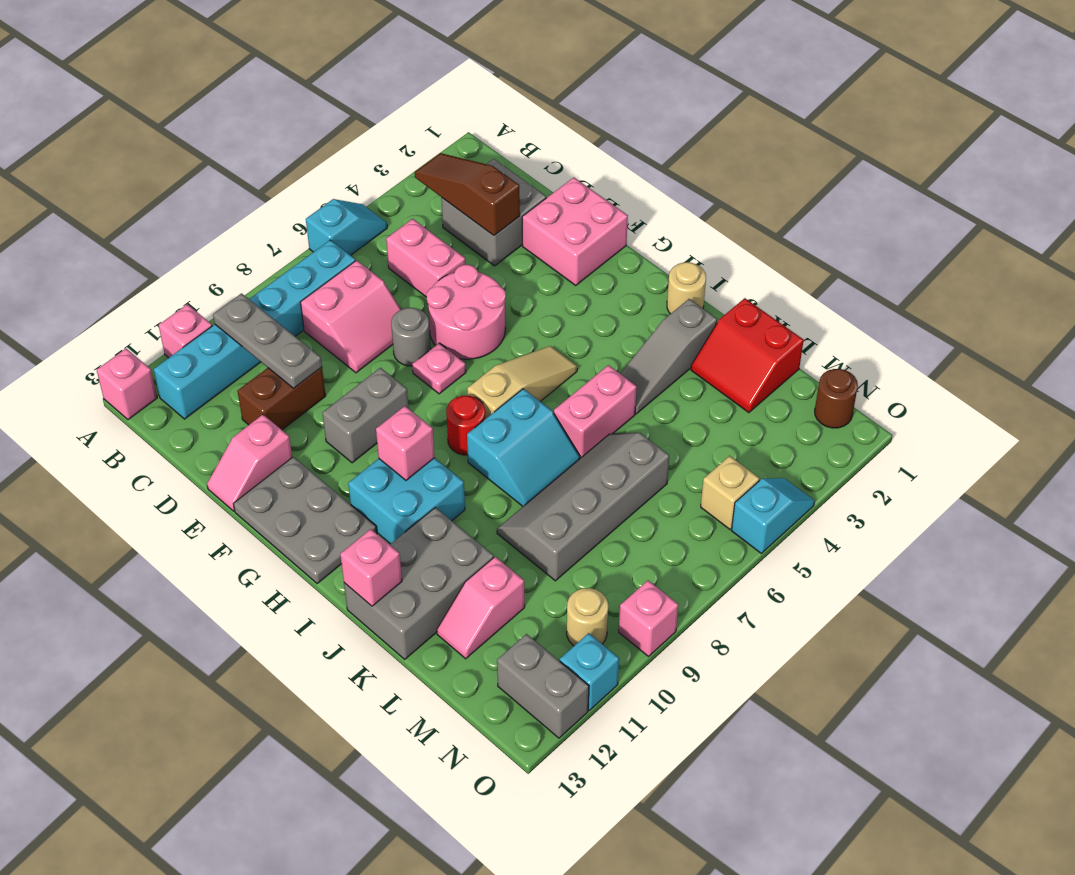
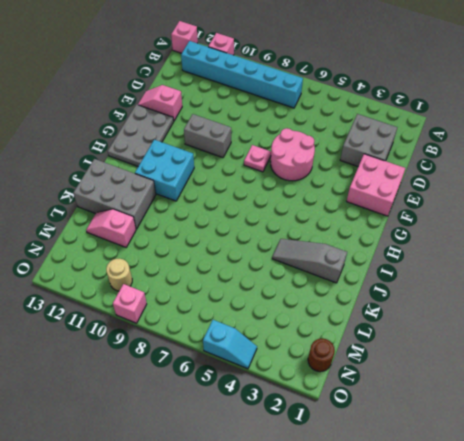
none -> cyan slope A5:A6 level 1 top 6
none -> pink brick C5:D5 level 1
none -> pink slope C7:D8 level 1 top C
none -> brown brick D10:D11 level 1

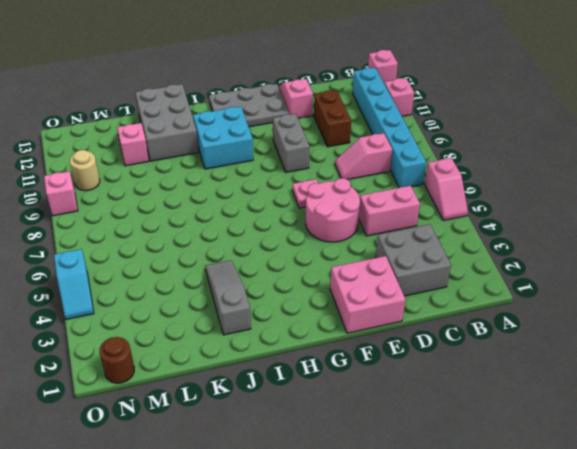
pink slope A5:A6 level 1 top 6 -> cyan slope A5:A6 level 1 top 6
pink slope C8:D8 level 1 top C -> pink slope C7:D8 level 1 top C
none -> grey round brick E7 level 1
none -> tan slope H5:H7 level 1 top 7
none -> red round brick H8 level 1
none -> tan round brick I1 level 1

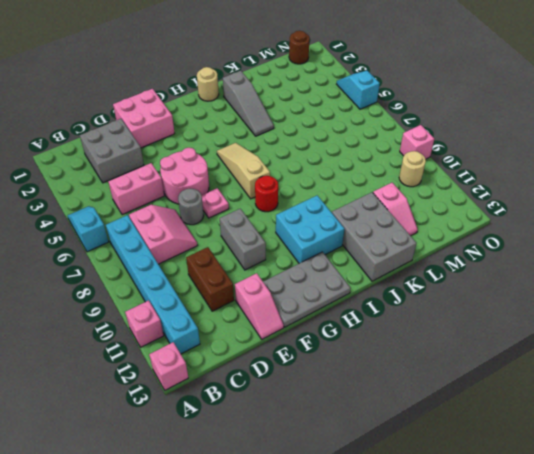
none -> cyan slope I7:J8 level 1 top I
none -> pink brick J5:J6 level 1
none -> red slope K1:L2 level 1 top 1
none -> grey slope K6:L9 level 1 top L

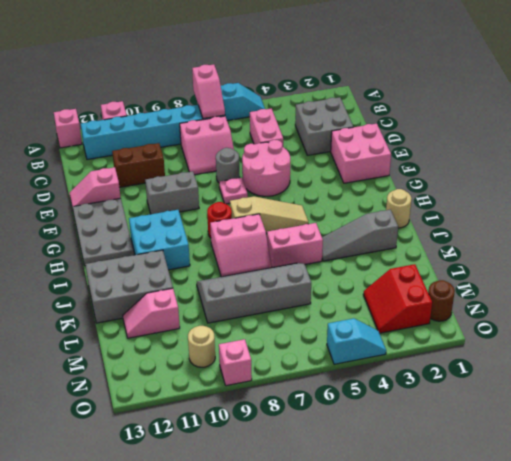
pink slope A7:B7 level 2 top A -> none
pink slope I7:J8 level 1 top I -> cyan slope I7:J8 level 1 top I
red slope M2:N3 level 1 top 2 -> red slope K1:L2 level 1 top 1
none -> tan brick N5 level 1
none -> grey brick N12:O12 level 1
none -> cyan brick O11 level 1
none -> brown slope B3:D3 level 2 top D

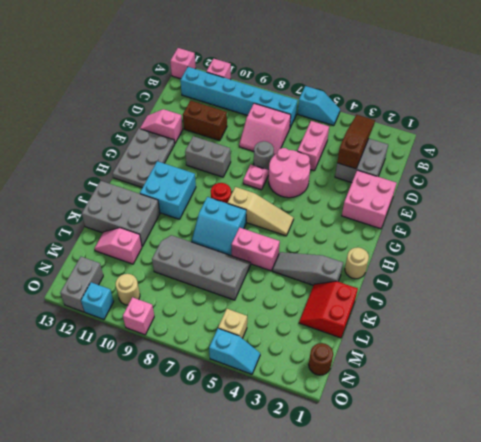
none -> grey plate B10:D10 level 2
none -> pink brick H10 level 2
none -> pink brick J13 level 2

